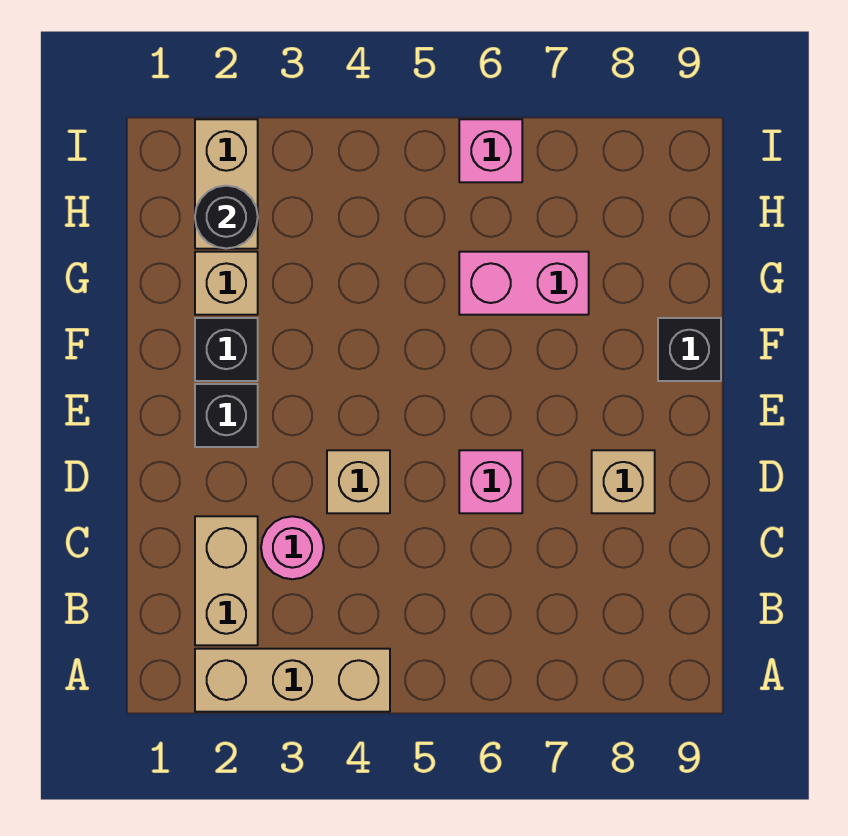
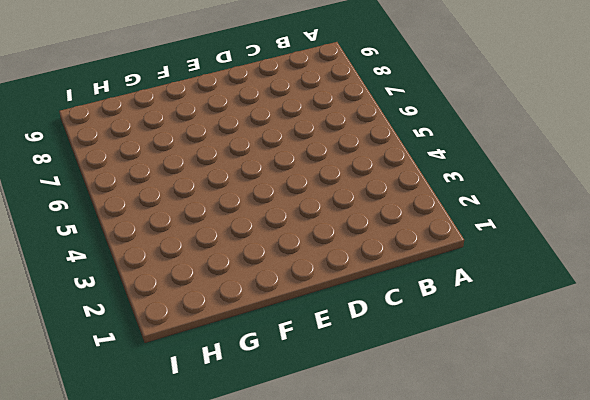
none -> tan brick A2:A4 level 1
none -> tan brick B2:C2 level 1
none -> pink round brick C3 level 1

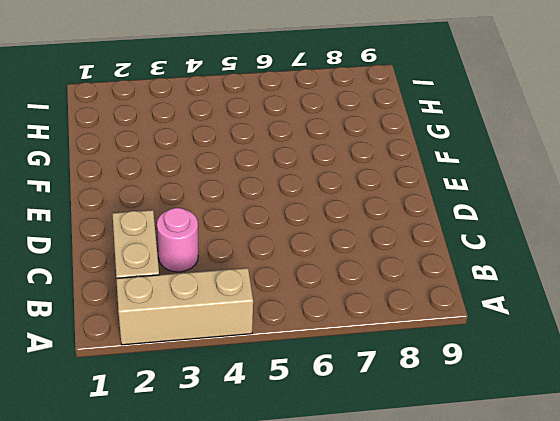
none -> tan brick D4 level 1
none -> pink brick D6 level 1
none -> tan brick D8 level 1

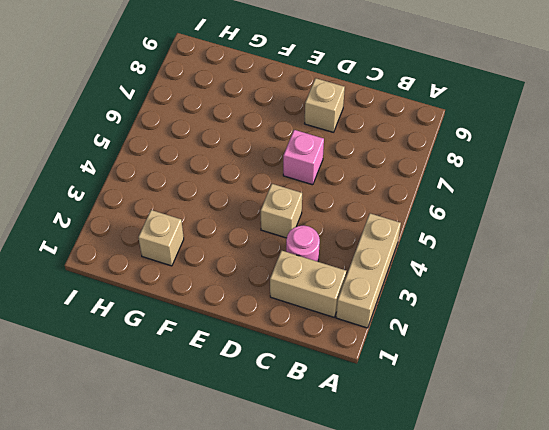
none -> black brick E2 level 1
none -> black brick F2 level 1
none -> black brick F9 level 1

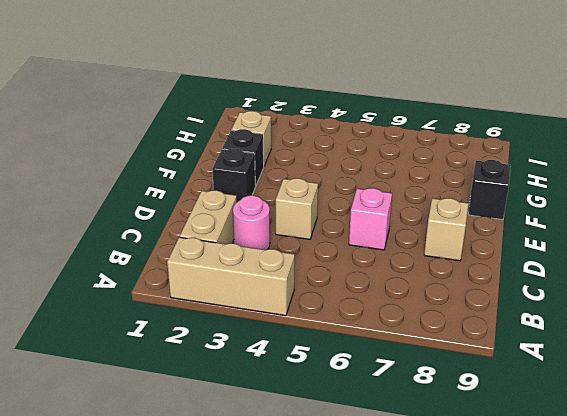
none -> pink brick G6:G7 level 1
none -> tan brick H2:I2 level 1
none -> pink brick I6 level 1

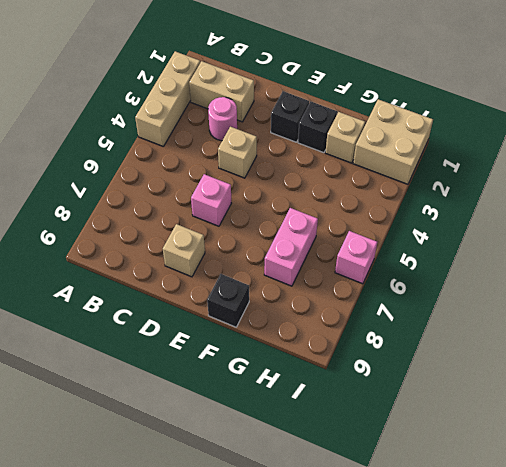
tan brick H1:I2 level 1 -> tan brick H2:I2 level 1
none -> black round brick H2 level 2

